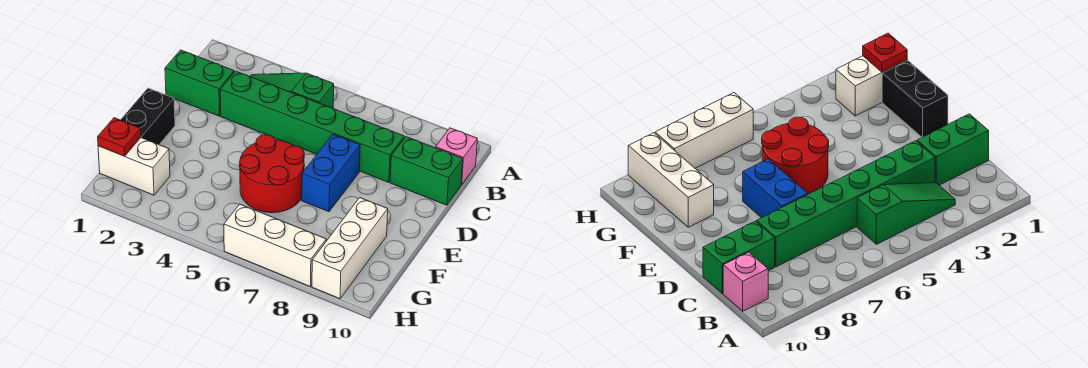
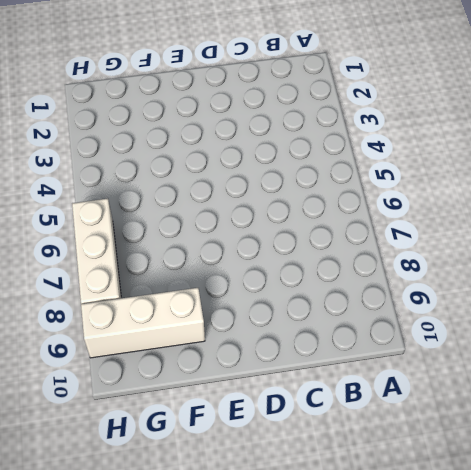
none -> green slope B3:B5 level 1 top 5
none -> pink brick B10 level 1
none -> green brick C1:C2 level 1

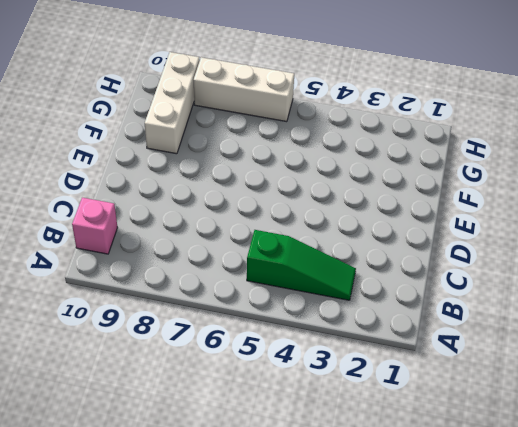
none -> green brick C1:C2 level 1
none -> green brick C3:C8 level 1
none -> green brick C9:C10 level 1

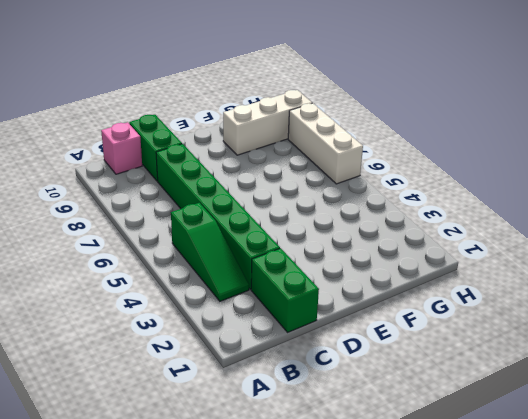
none -> blue brick D7:E7 level 1
none -> black brick E1:F1 level 1
none -> red round brick E5:F6 level 1

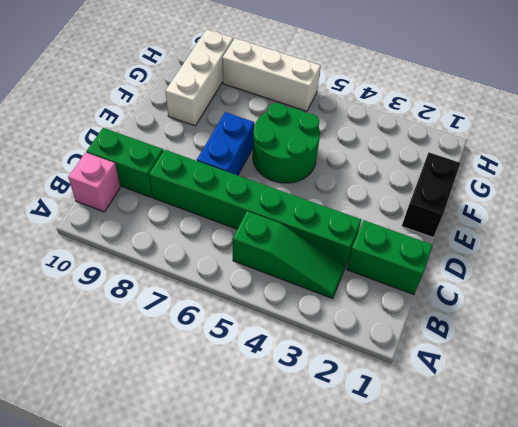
green round brick E5:F6 level 1 -> red round brick E5:F6 level 1
none -> white brick G1:G2 level 1
none -> red plate G1 level 2

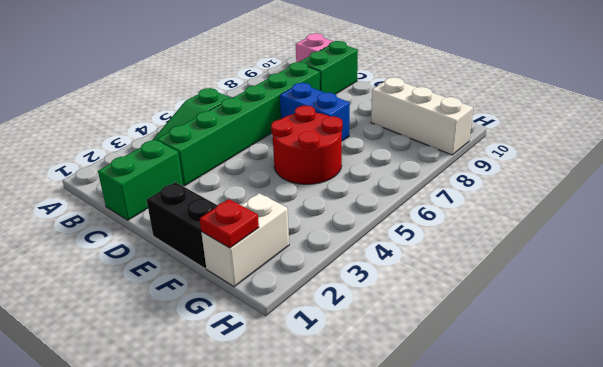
none -> white brick H6:H8 level 1

